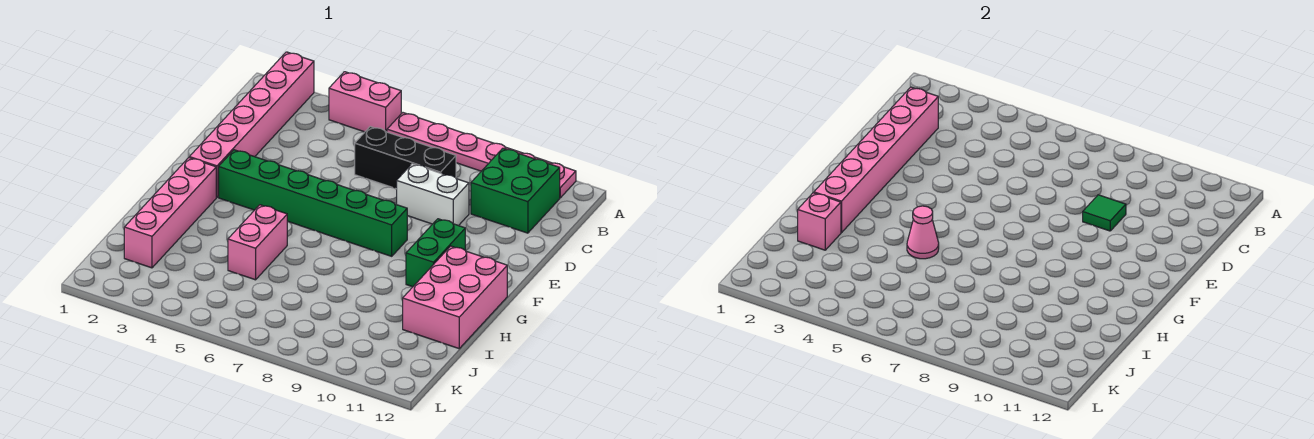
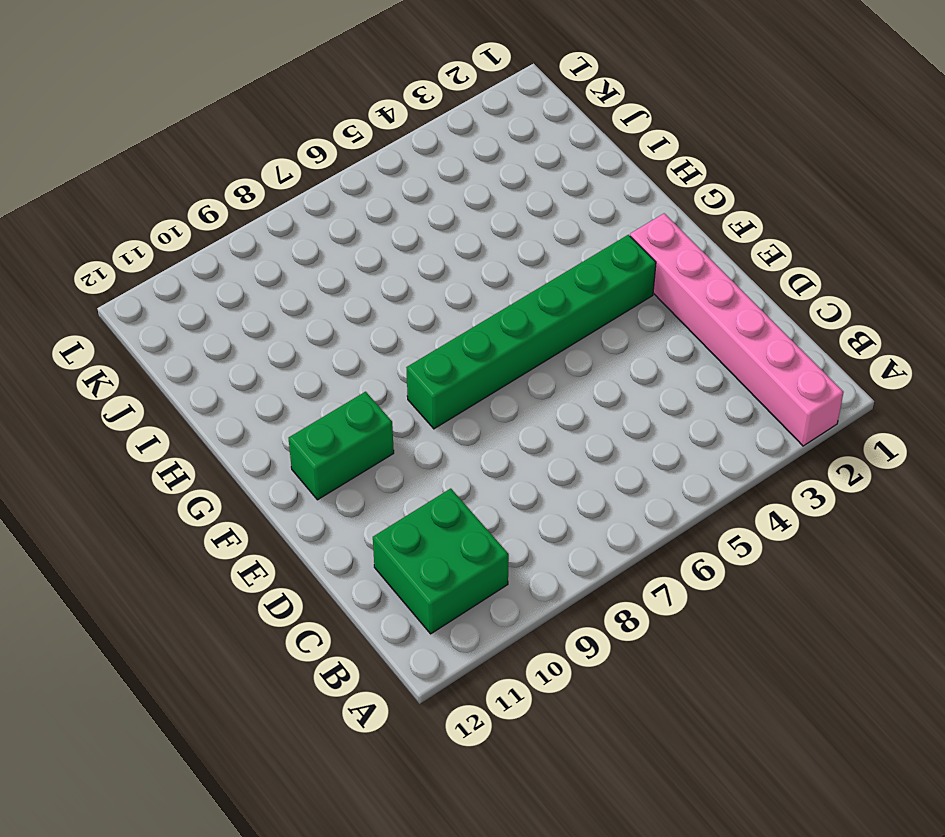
green brick F10:F11 level 1 -> green brick F10:G10 level 1
none -> pink brick A4:A5 level 1
none -> pink plate A6:A11 level 1
none -> black brick C6:C8 level 1

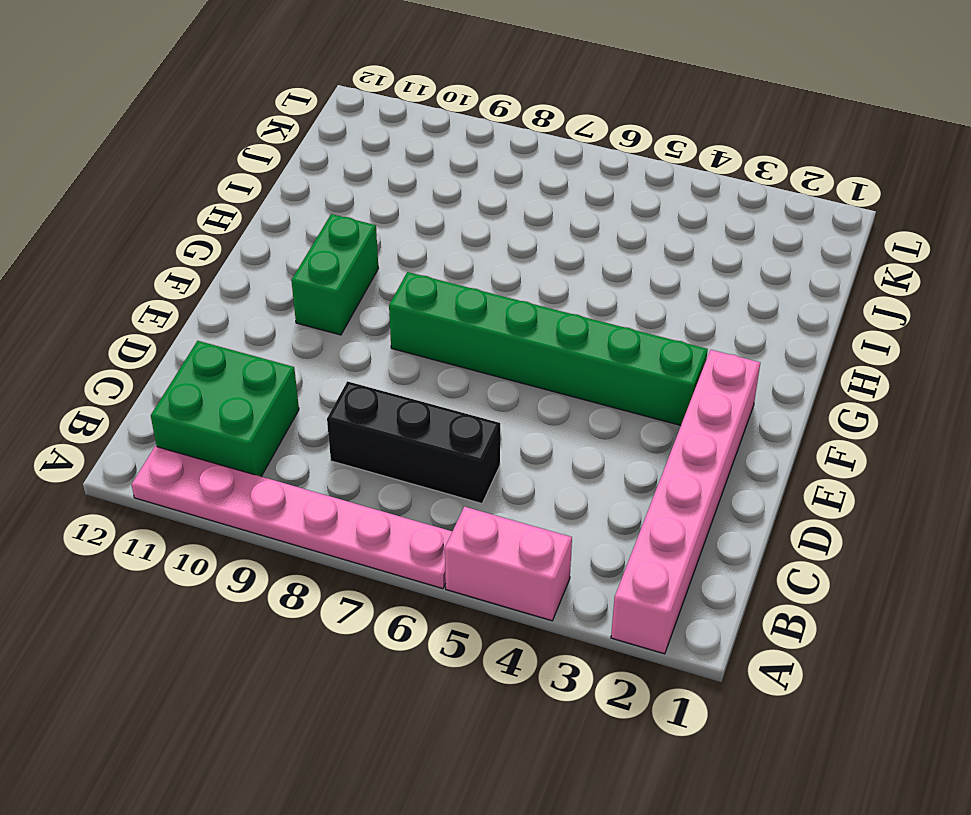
none -> white brick D8:D9 level 1
none -> pink brick G2:J2 level 1
none -> pink brick G11:I12 level 1

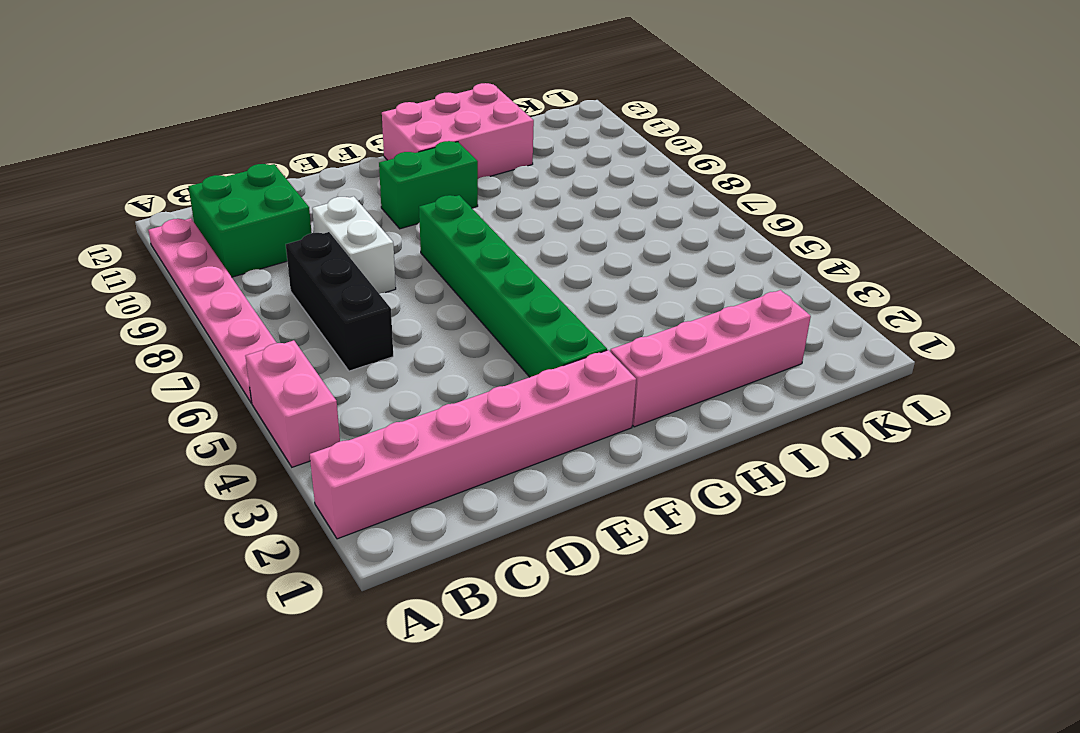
none -> pink brick H5:I5 level 1
none -> pink brick C2:H2 level 2
none -> green tile D9 level 2

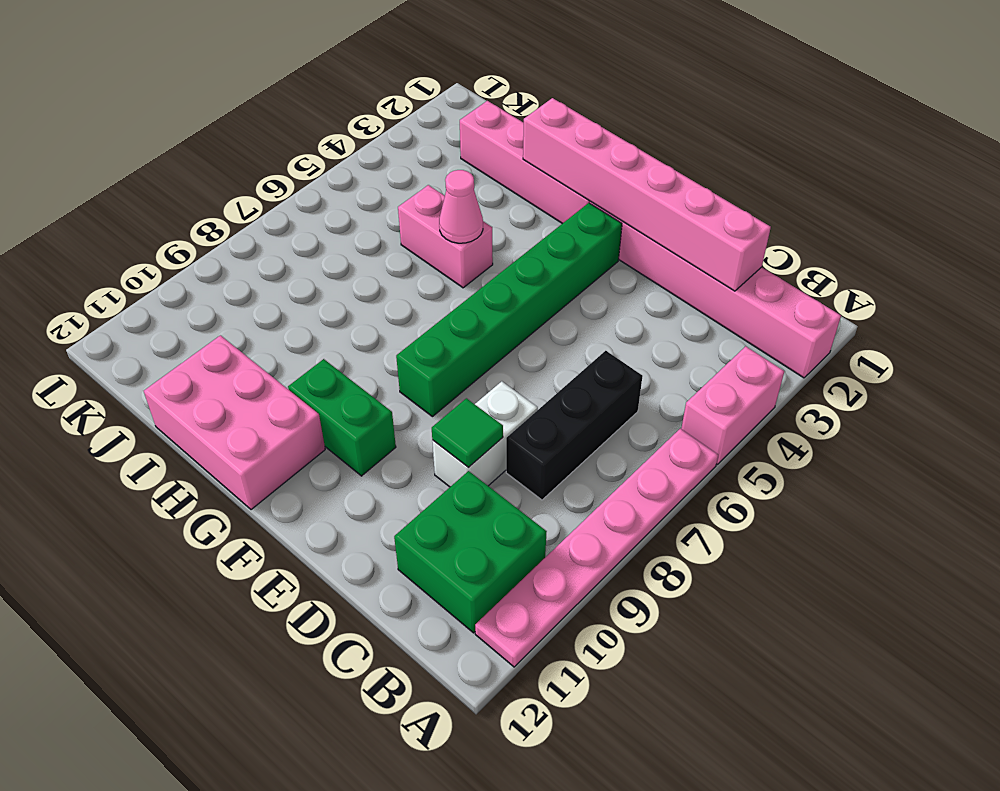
none -> pink brick I2 level 2

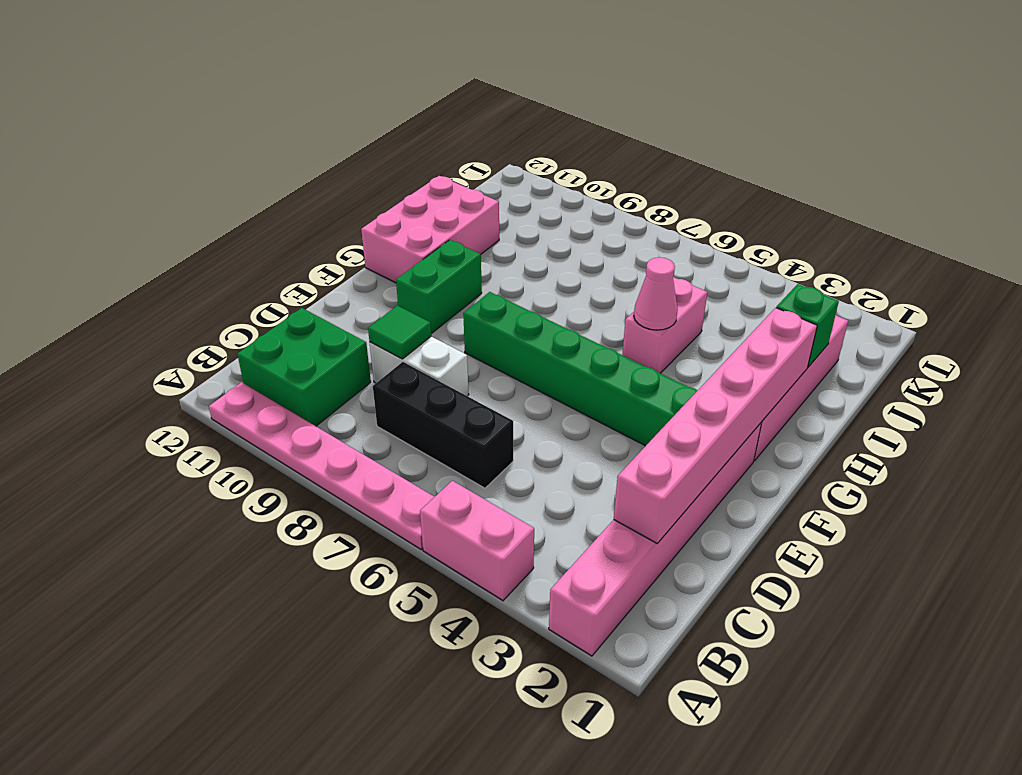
green brick I2 level 2 -> pink brick I2 level 2

